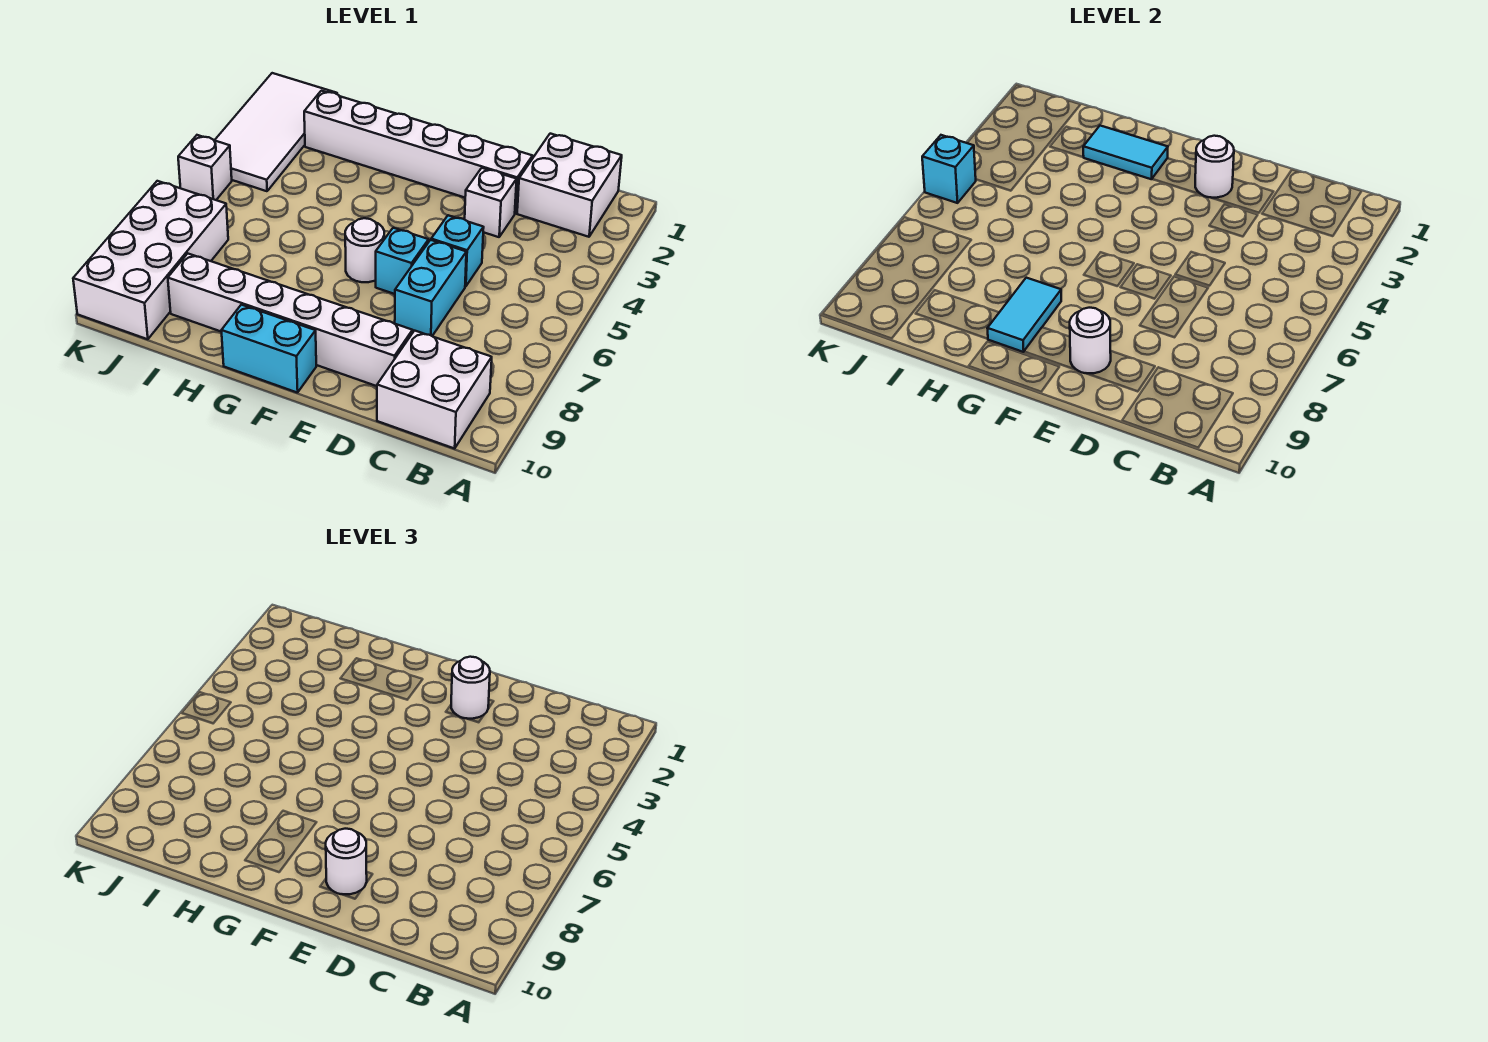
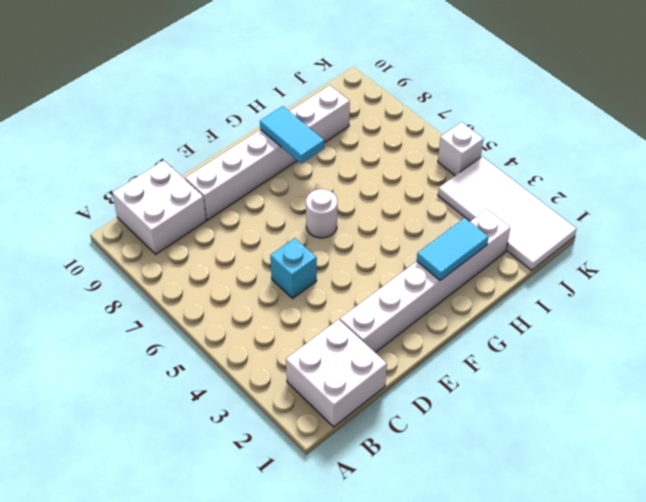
none -> white brick D3 level 1
none -> cyan brick D6:D7 level 1
none -> cyan brick E6 level 1

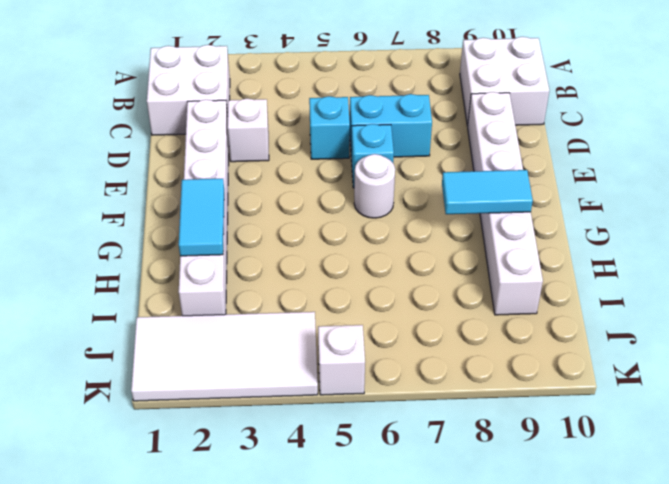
none -> cyan brick F10:G10 level 1
none -> white brick J7:K10 level 1
none -> white round brick E2 level 2

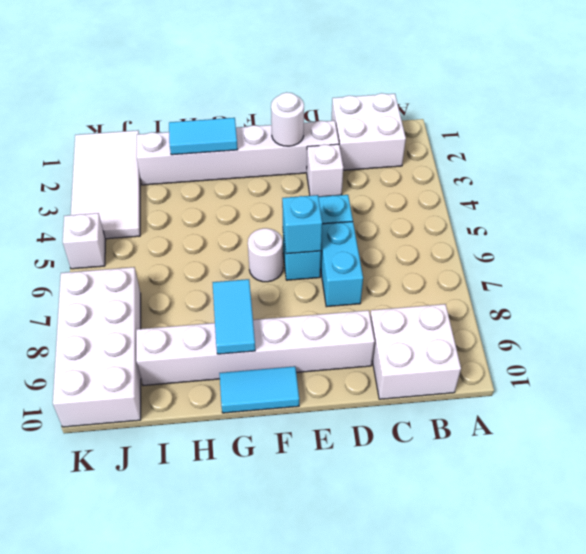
cyan brick E6 level 2 -> cyan brick K5 level 2
cyan tile F10:G10 level 1 -> cyan brick F10:G10 level 1
none -> white round brick E9 level 2
none -> white round brick E2 level 3
none -> white round brick E9 level 3

